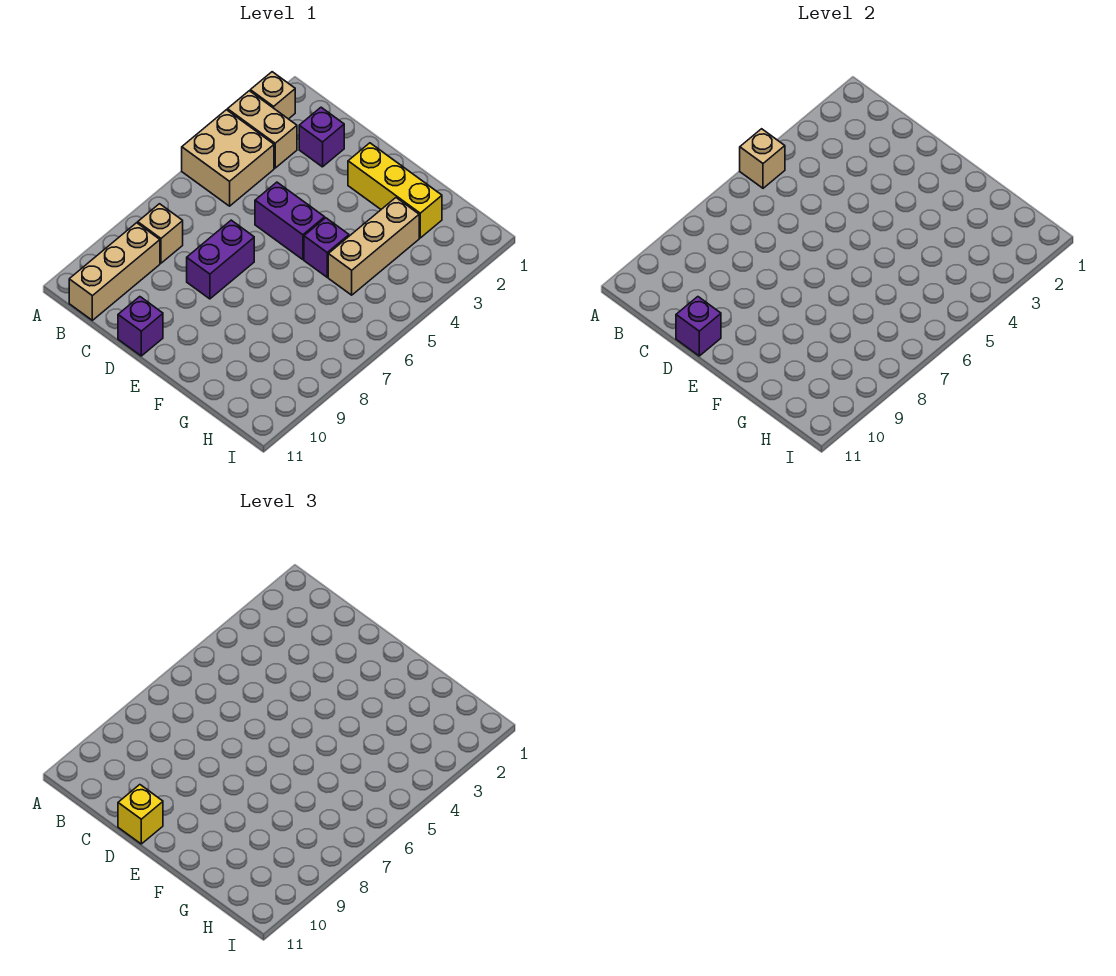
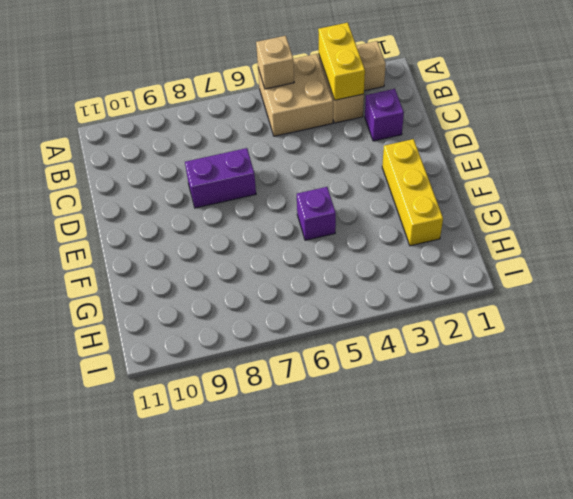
yellow brick A3:B3 level 2 -> none
none -> tan brick B8 level 1
none -> tan brick B9:B11 level 1
none -> purple brick D5:E5 level 1

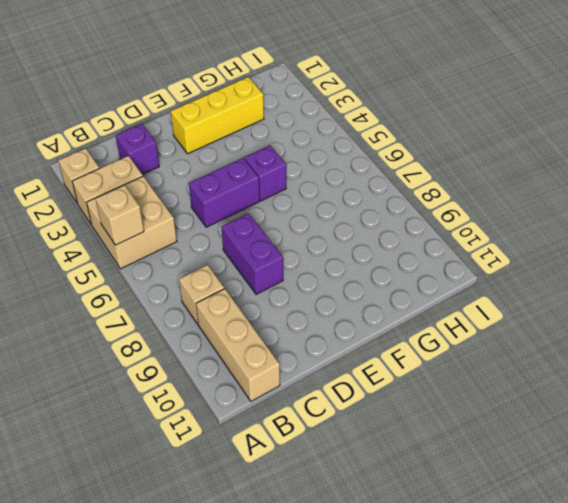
none -> purple brick D11 level 1
none -> tan brick G3:G5 level 1
none -> purple brick D11 level 2

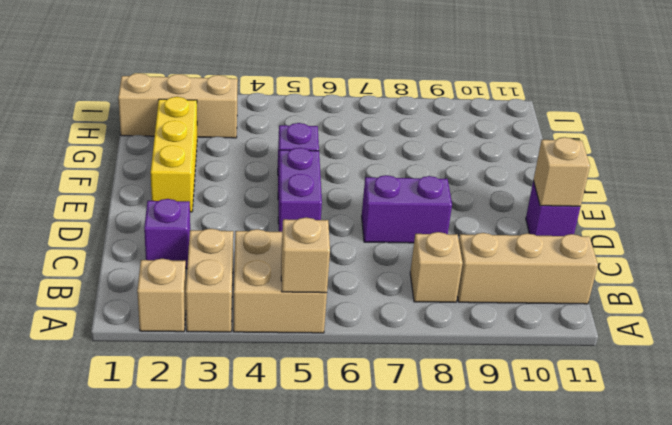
tan brick D11 level 2 -> purple brick D11 level 2
tan brick H1:H3 level 1 -> tan brick G3:G5 level 1
none -> yellow brick D11 level 3

